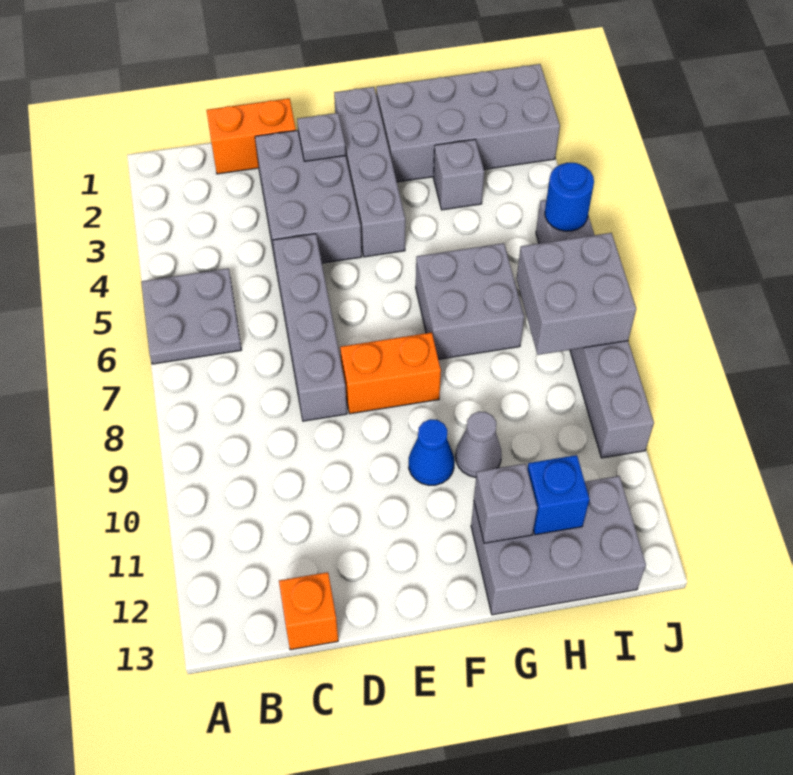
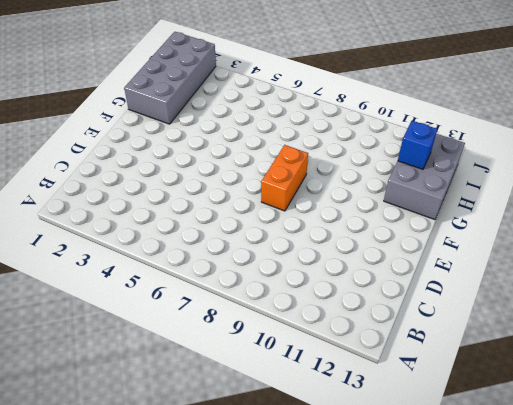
none -> grey plate A5:B6 level 1
none -> orange brick C1:D1 level 1
none -> orange brick C13 level 1

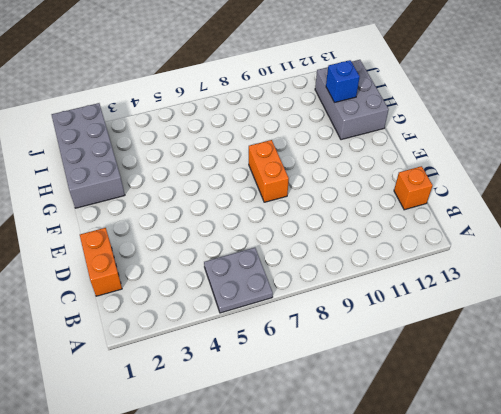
none -> grey brick D2:E4 level 1
none -> grey brick D5:D8 level 1
none -> grey brick F1:F4 level 1

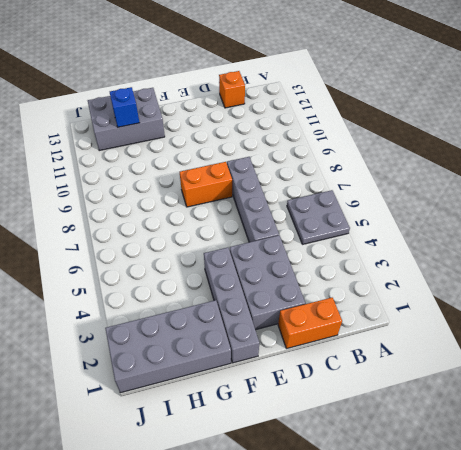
none -> blue cone F10 level 1
none -> grey brick G6:H7 level 1
none -> grey cone G10 level 1

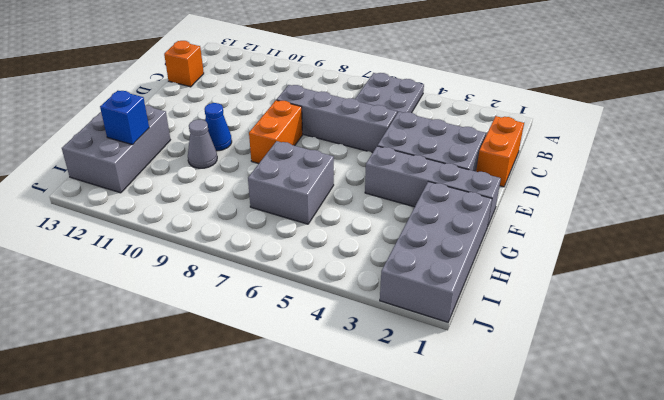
none -> grey brick H3 level 1
none -> grey brick J5:J10 level 1
none -> grey plate E2 level 2

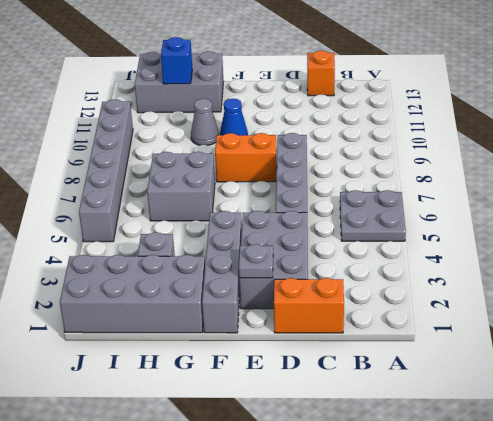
none -> grey brick G12 level 2
none -> grey brick I7:J8 level 2
none -> blue round brick J5 level 2

